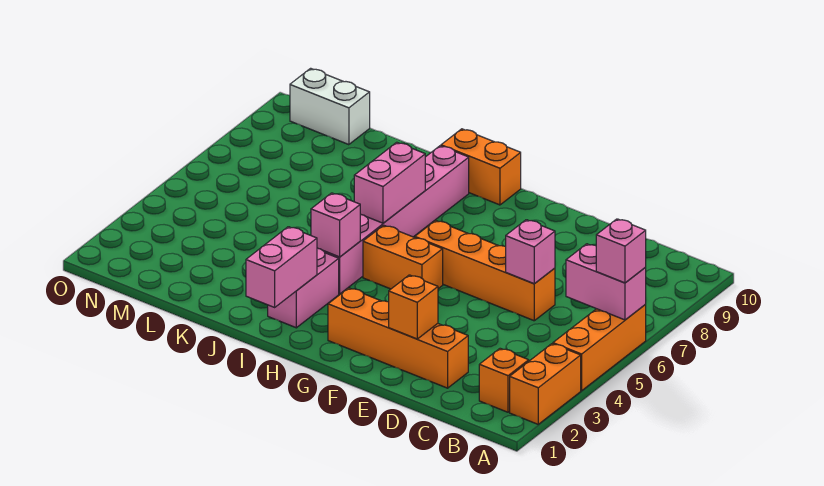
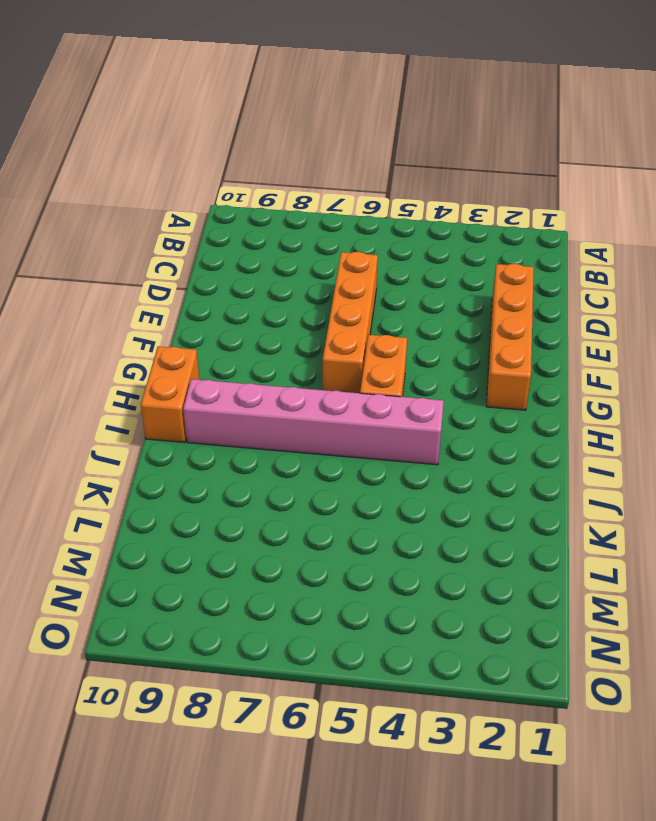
none -> orange brick A2:A3 level 1
none -> orange brick A4:A6 level 1
none -> orange brick B2 level 1

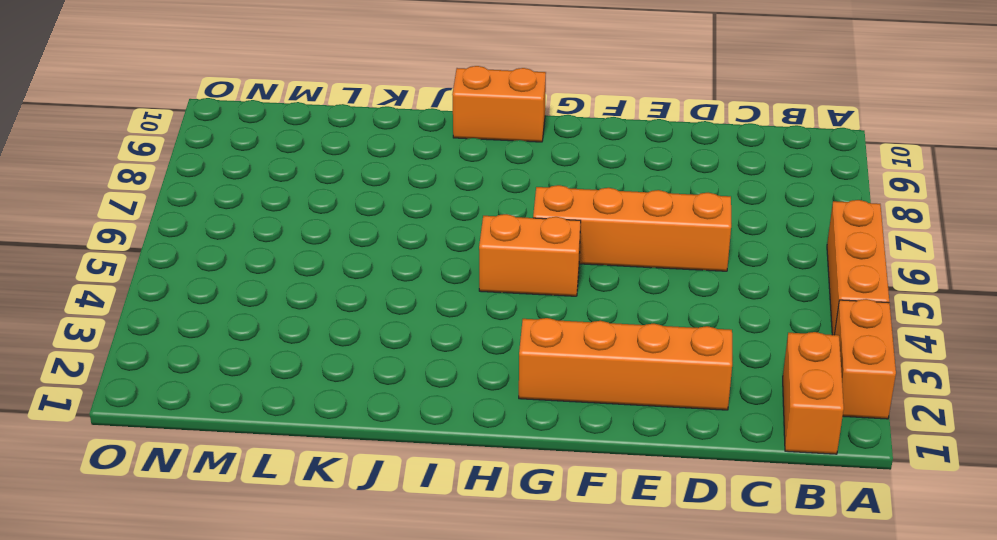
orange brick B1:B2 level 1 -> orange brick B2 level 1
none -> pink brick I2:I3 level 1
none -> pink brick I4:I9 level 1
none -> white brick M10:N10 level 1

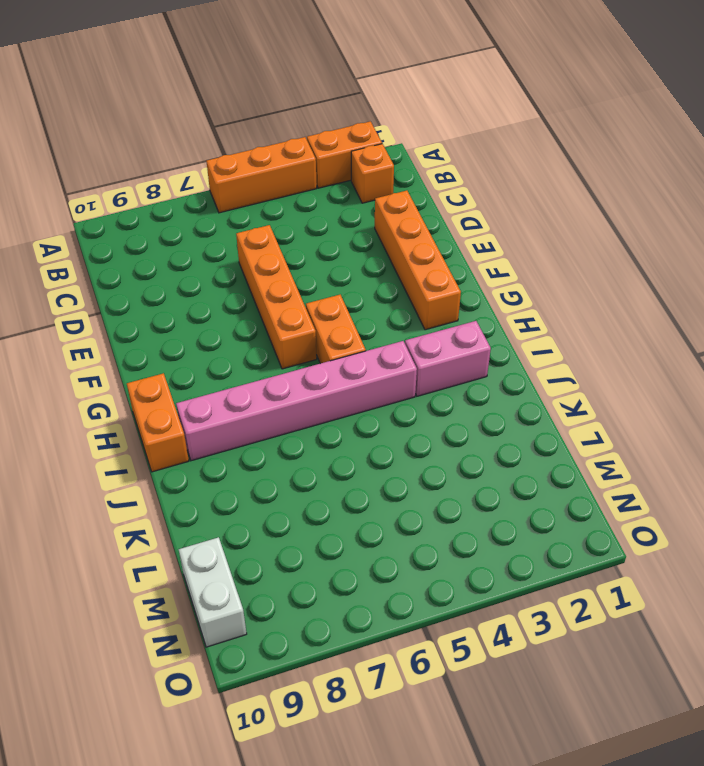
none -> pink brick A6:B6 level 2
none -> pink brick D6 level 2
none -> orange brick E2 level 2

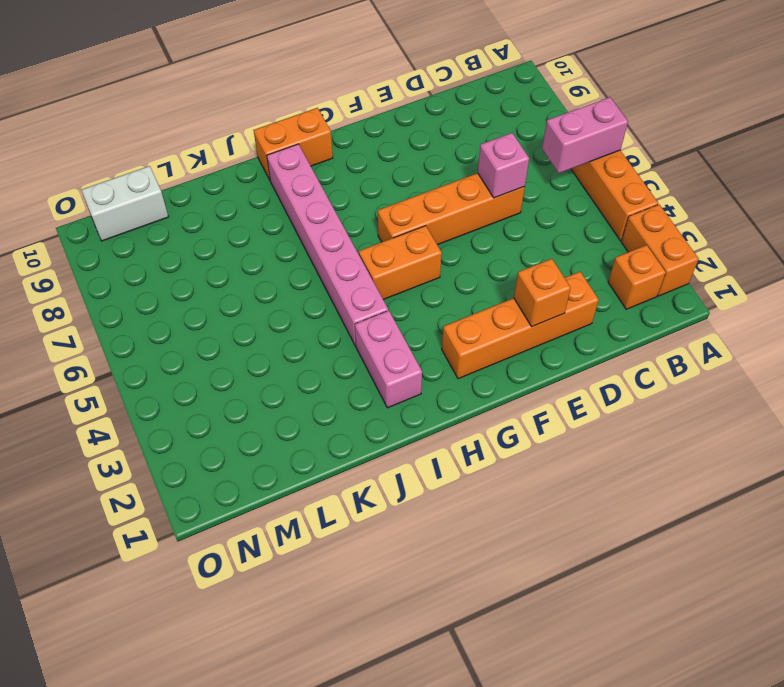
none -> pink brick I1:I2 level 2
none -> pink brick I4 level 2
none -> pink brick I6:I7 level 2

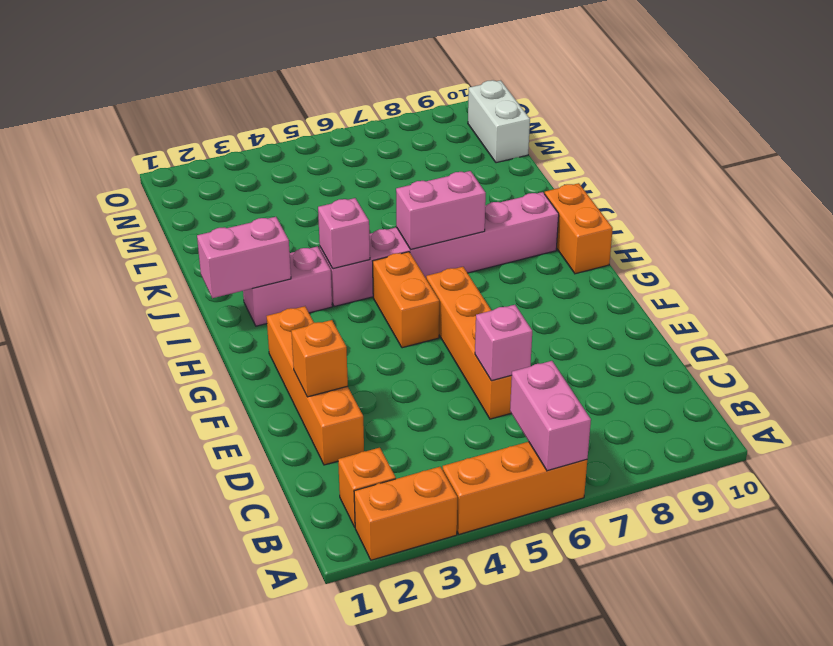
none -> pink brick A6 level 3

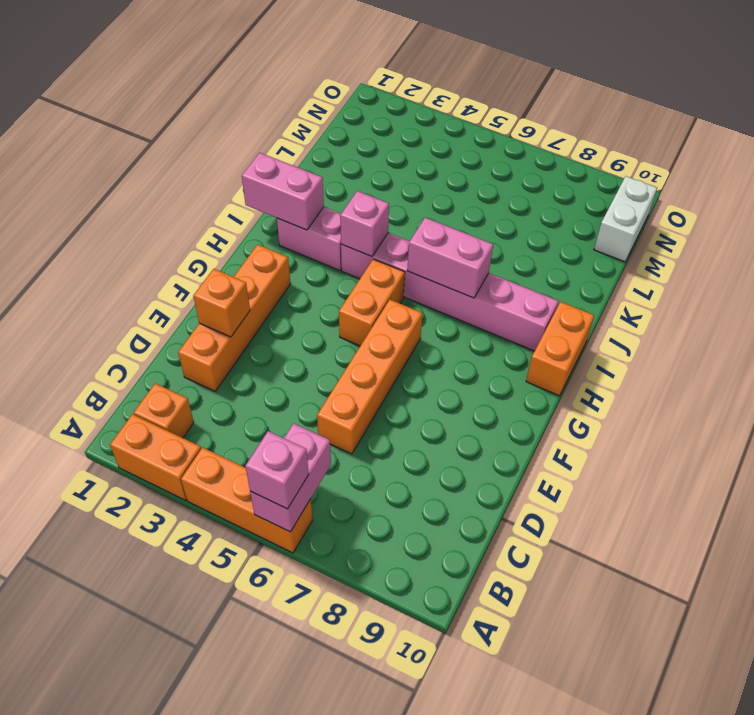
none -> pink brick D6 level 2

